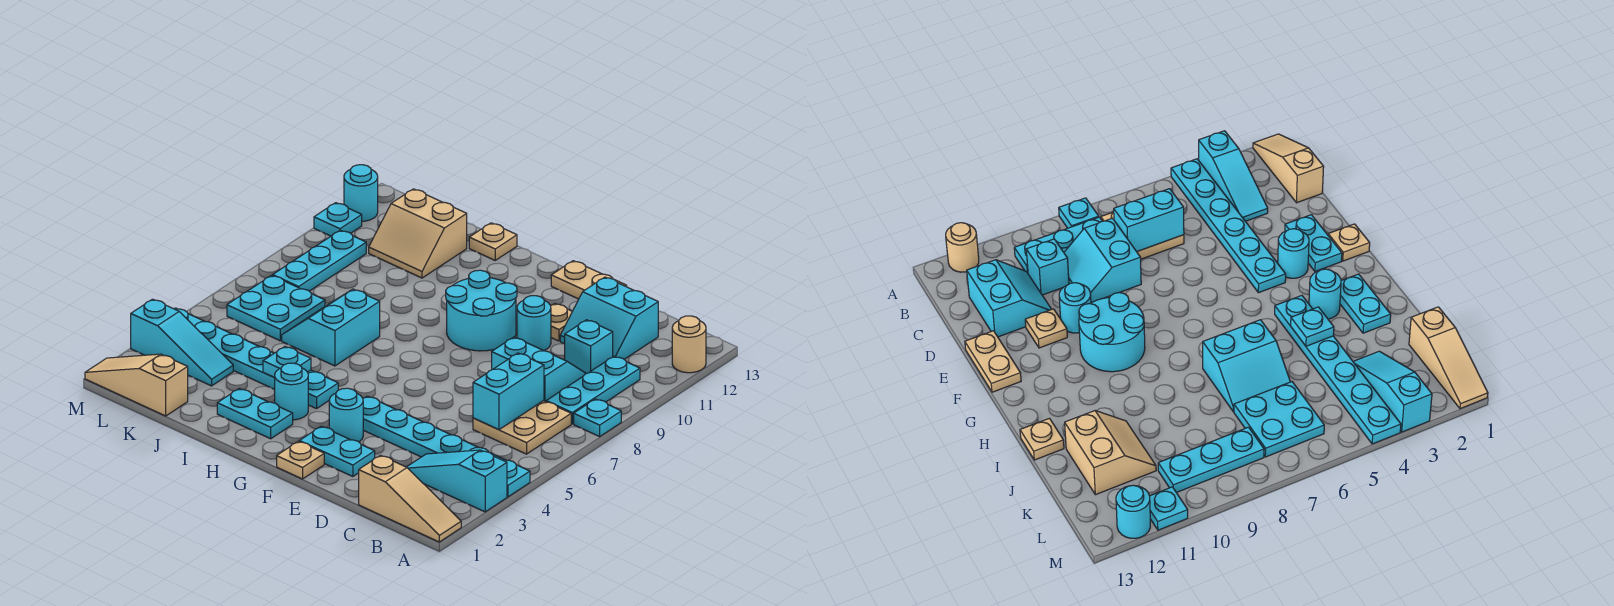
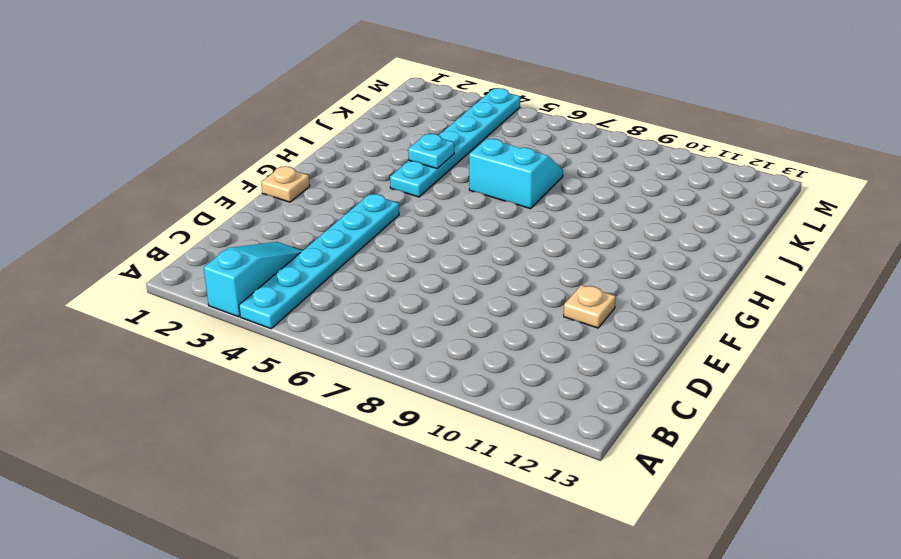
none -> tan slope A1:C1 level 1 top C
none -> cyan plate A8 level 1
none -> tan round brick A12 level 1
none -> tan plate B6:C7 level 1

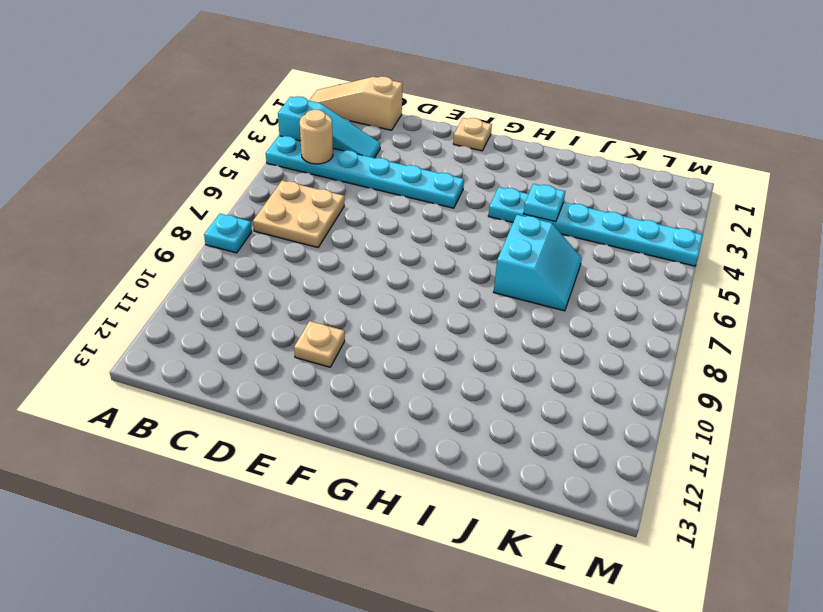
tan round brick B4 level 2 -> tan round brick A12 level 1
none -> cyan plate B8:B10 level 1
none -> cyan slope C8:D9 level 1 top 8
none -> cyan brick C10 level 1
none -> cyan slope C11:D12 level 1 top 12

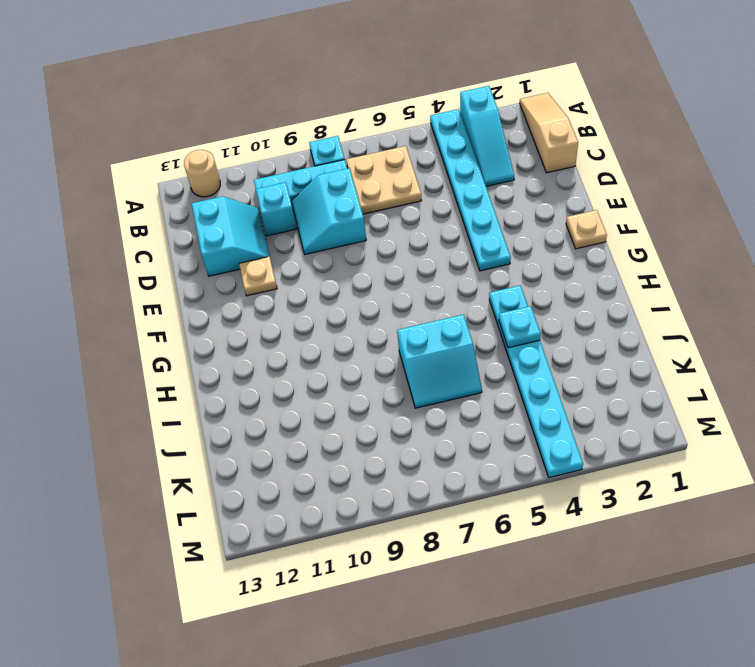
none -> cyan plate E2:F2 level 1
none -> cyan round brick E10 level 1
none -> tan plate E13:F13 level 1
none -> cyan round brick F3 level 1

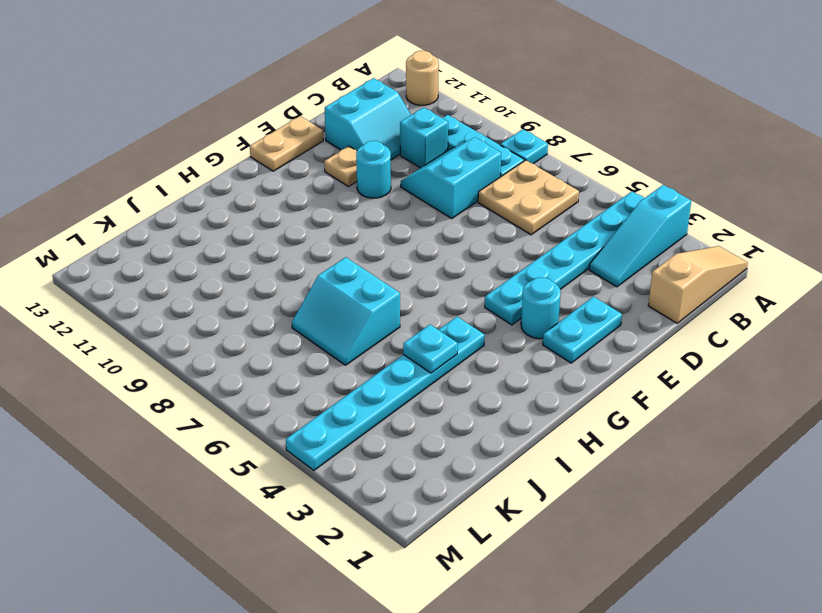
none -> tan plate F1 level 1
none -> cyan round brick F9:G10 level 1
none -> cyan plate H2:I2 level 1
none -> cyan round brick H3 level 1

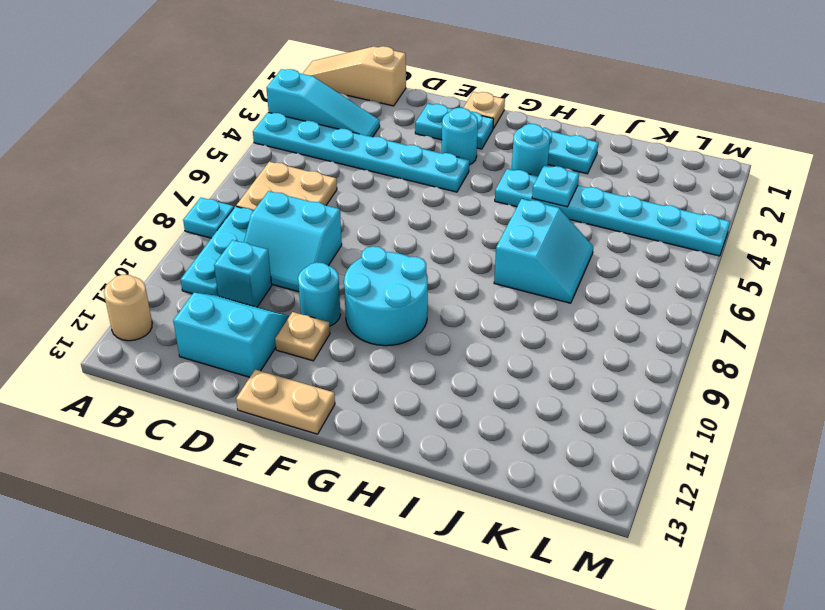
none -> tan plate I13 level 1
none -> tan slope J11:K12 level 1 top 12
none -> tan slope K1:M1 level 1 top K
none -> cyan slope K3:M3 level 1 top M

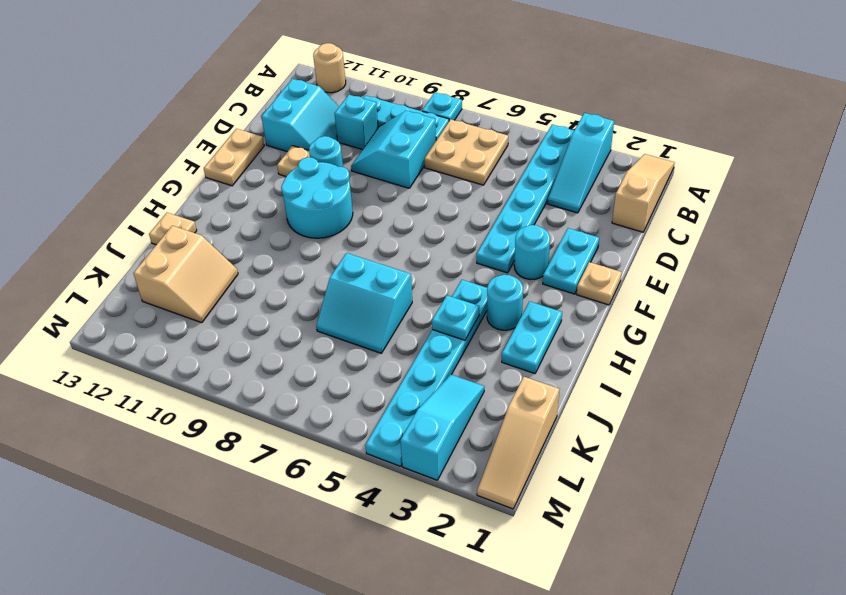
none -> cyan plate K6:L7 level 1
none -> cyan plate L8:L10 level 1
none -> cyan plate M11 level 1
none -> cyan round brick M12 level 1

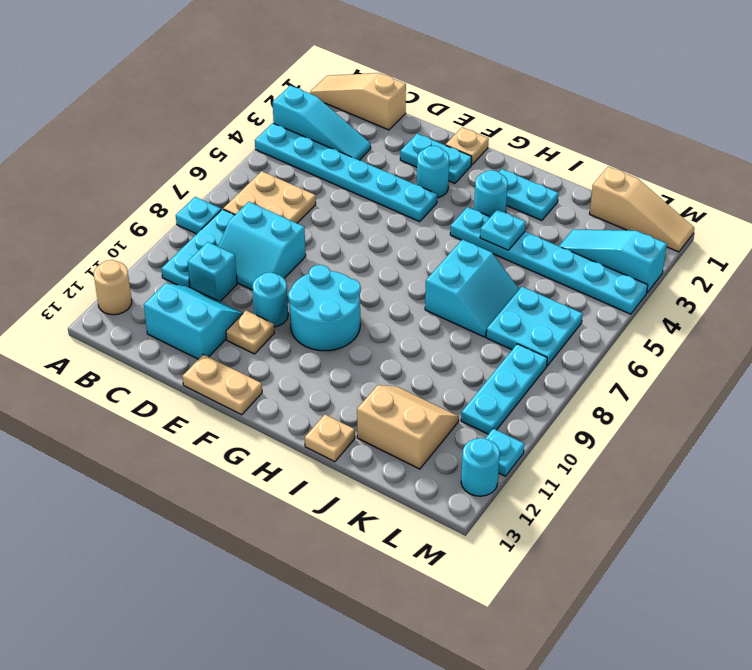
none -> cyan brick C6:C7 level 2

